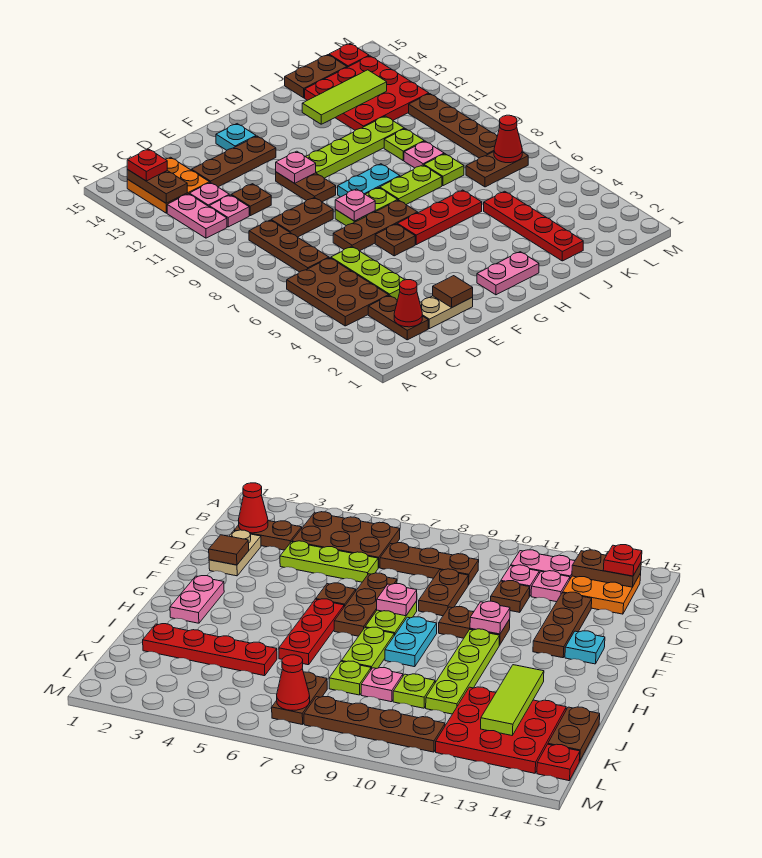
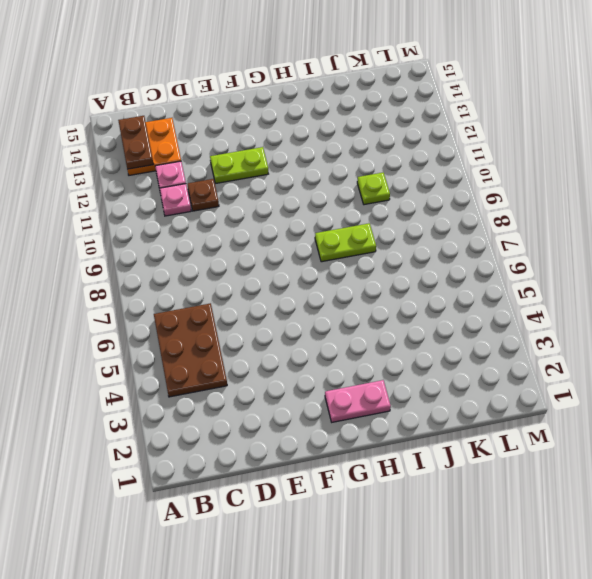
lime plate E12:F12 level 1 -> lime plate F8:G8 level 1
none -> pink plate B11:B12 level 1
none -> brown plate C2:C3 level 1
none -> brown plate C7:C9 level 1
none -> tan plate D2:E2 level 1

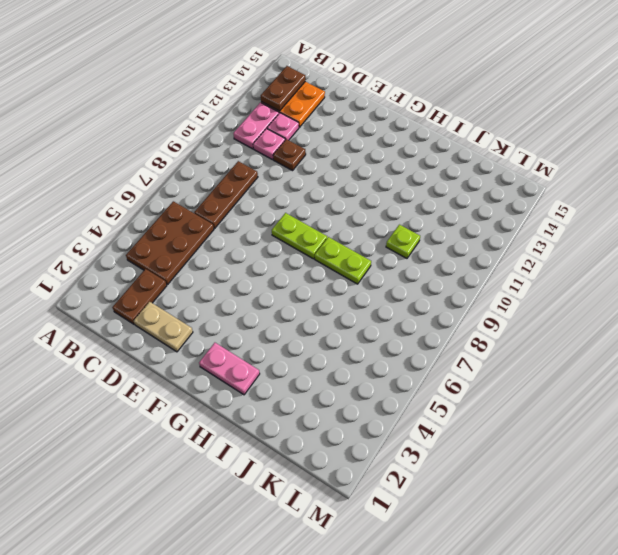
none -> lime plate D4:D6 level 1
none -> brown plate D9:E9 level 1
none -> brown plate D13:F13 level 1
none -> brown plate E7:G7 level 1

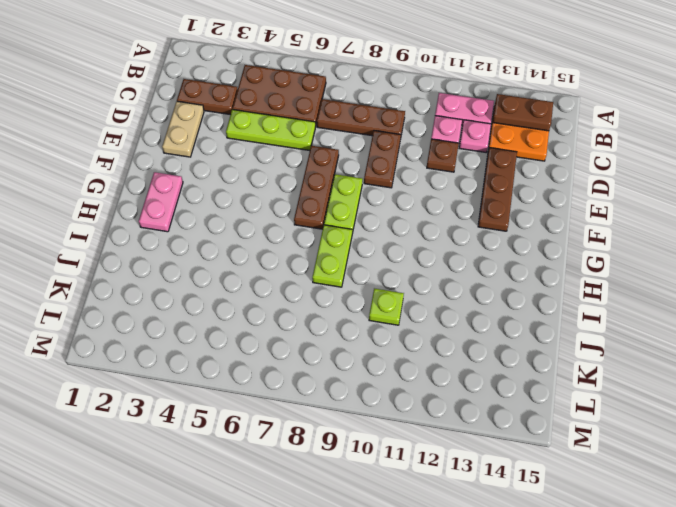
none -> brown plate F6 level 1
none -> brown plate F10:F11 level 1
none -> cyan plate F14 level 1
none -> red plate G6:I6 level 1

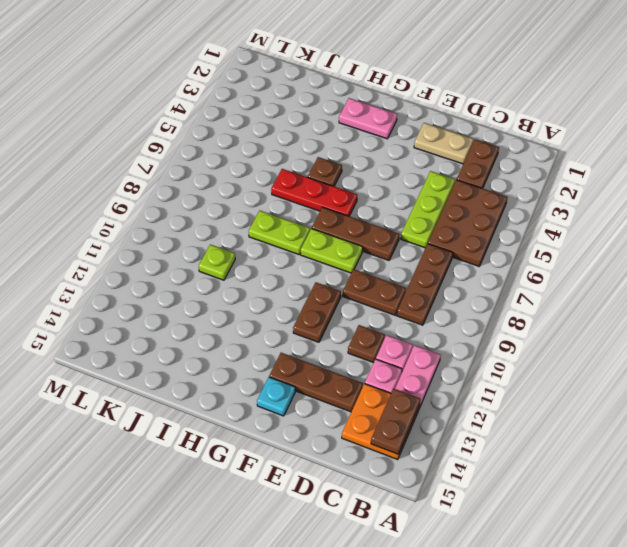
brown plate H5 level 1 -> brown plate F6 level 1
none -> cyan plate G9:H9 level 1
none -> lime plate G11:J11 level 1
none -> red plate J2:J5 level 1
none -> lime plate J8 level 1

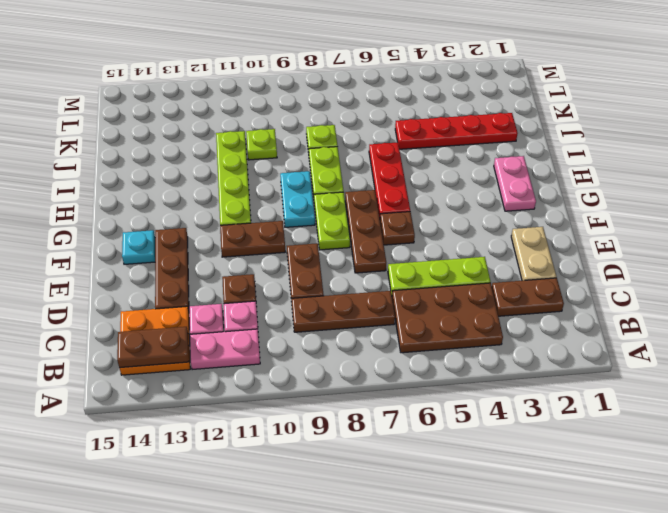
none -> pink plate J9 level 1
none -> red plate J12:L14 level 1
none -> brown plate J15:K15 level 1
none -> brown plate K7:L7 level 1

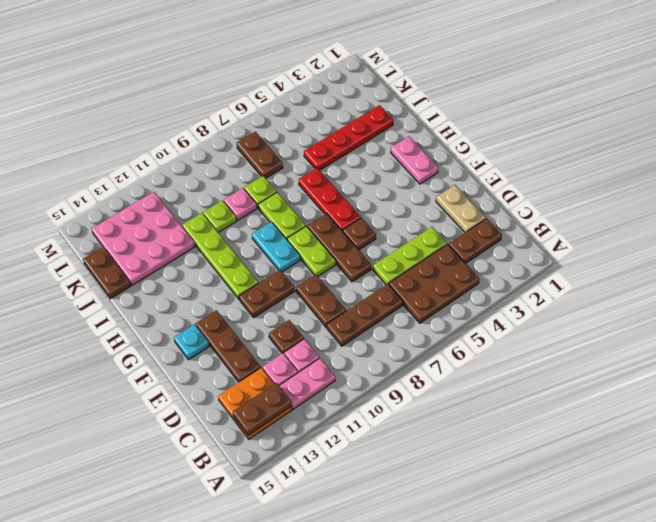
pink plate J12:L14 level 1 -> red plate J12:L14 level 1
none -> brown plate L8:L11 level 1
none -> red plate L15 level 1
none -> red cone C2 level 2
none -> brown tile E2 level 2

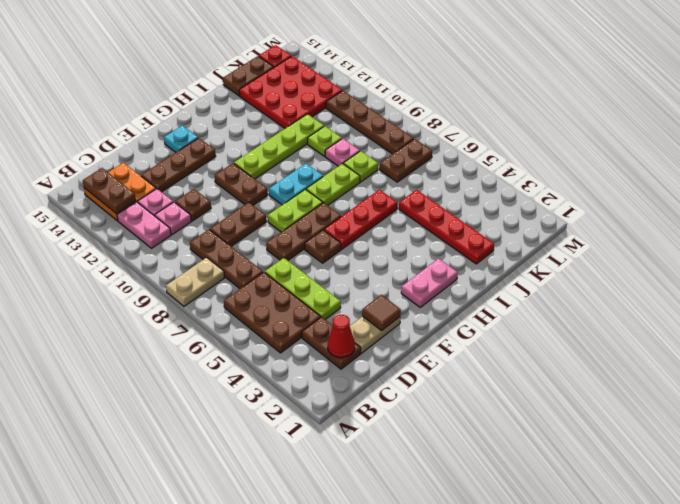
tan plate A8:B8 level 1 -> none
none -> pink plate F8 level 2
none -> pink plate F11 level 2
none -> lime tile I13:K13 level 2
none -> red cone L7 level 2

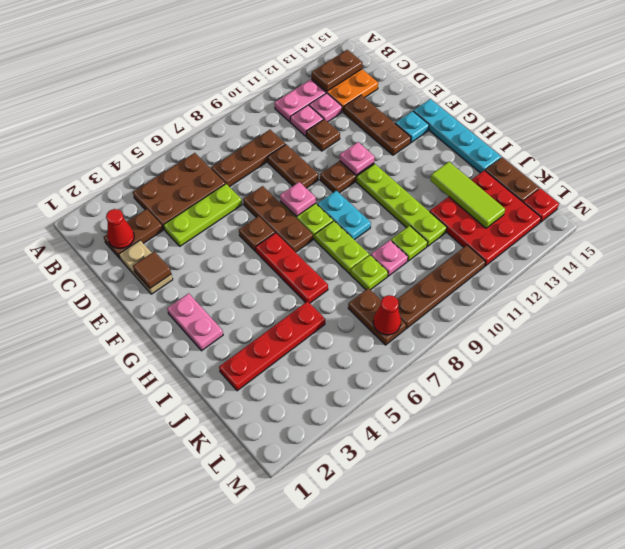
cyan plate F15:I15 level 1 -> none
none -> red plate B14 level 3

